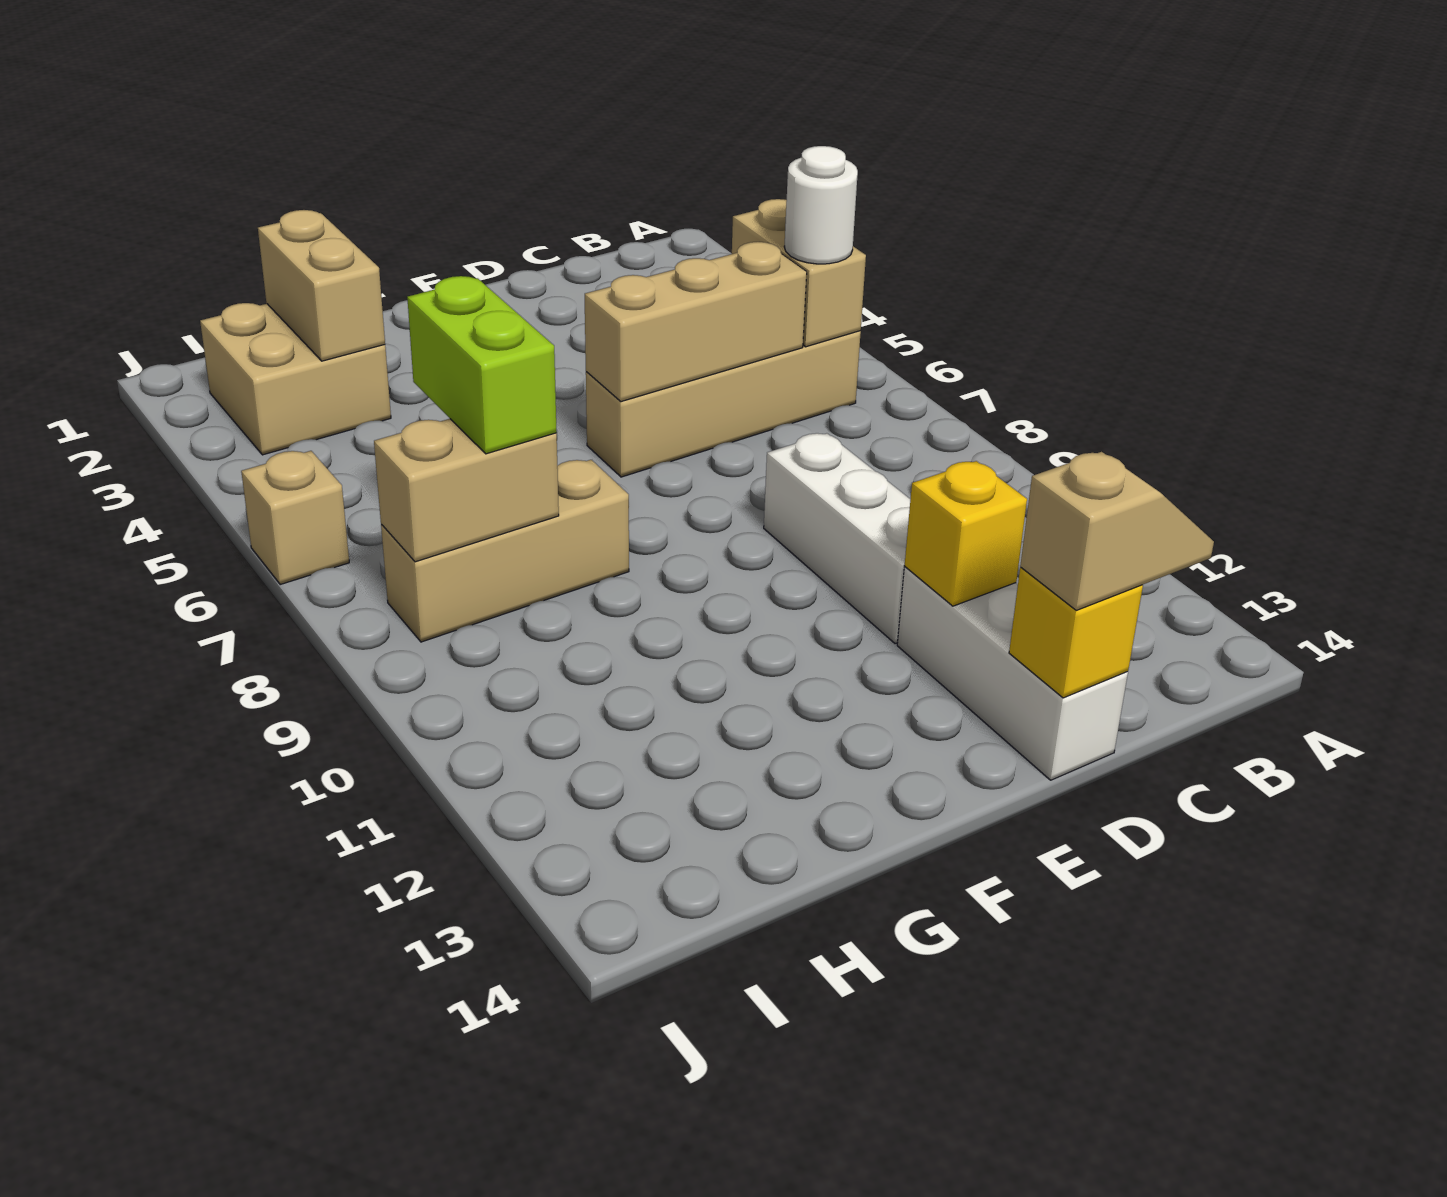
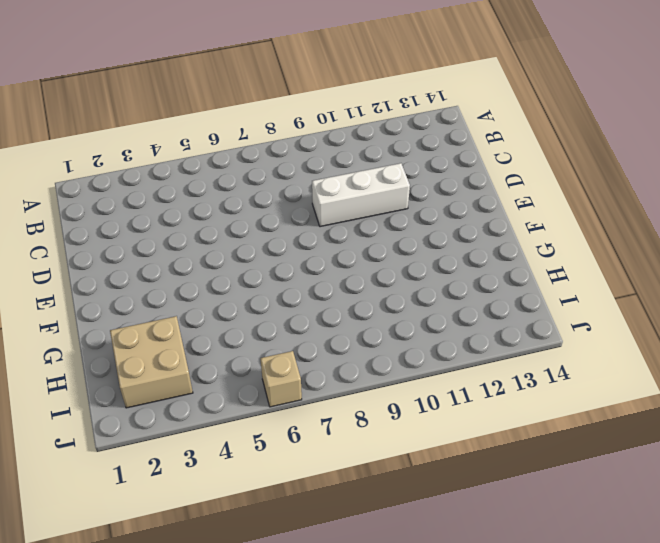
none -> tan brick B6:E6 level 1
none -> white brick D12:D14 level 1
none -> tan brick G8:I8 level 1

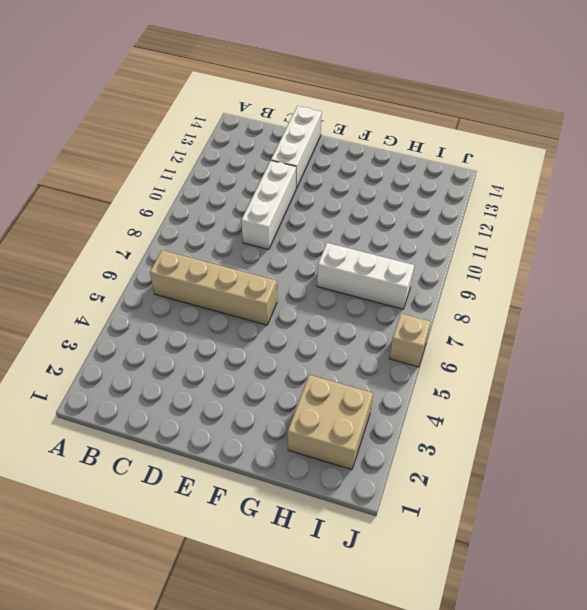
white brick G8:I8 level 1 -> tan brick G8:I8 level 1
none -> tan brick B5:B6 level 2
none -> tan brick C6:E6 level 2
none -> yellow brick D12 level 2

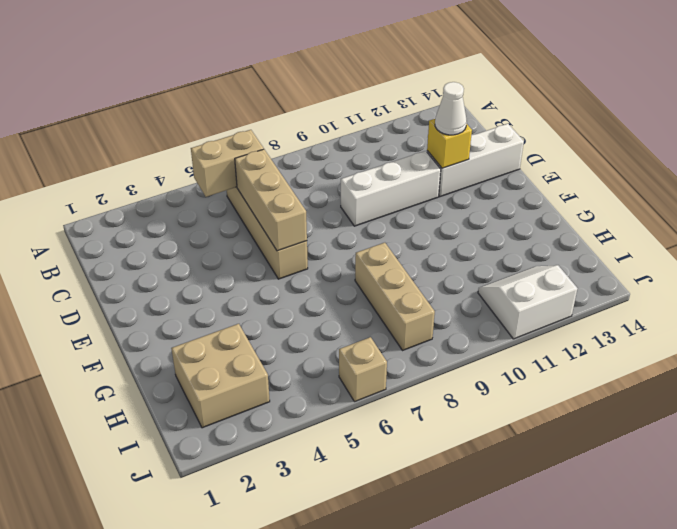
white cone D12 level 3 -> none
white slope I11:J12 level 1 top J -> none
none -> yellow brick D14 level 2
none -> tan brick H2:H3 level 2
none -> tan brick H8:I8 level 2

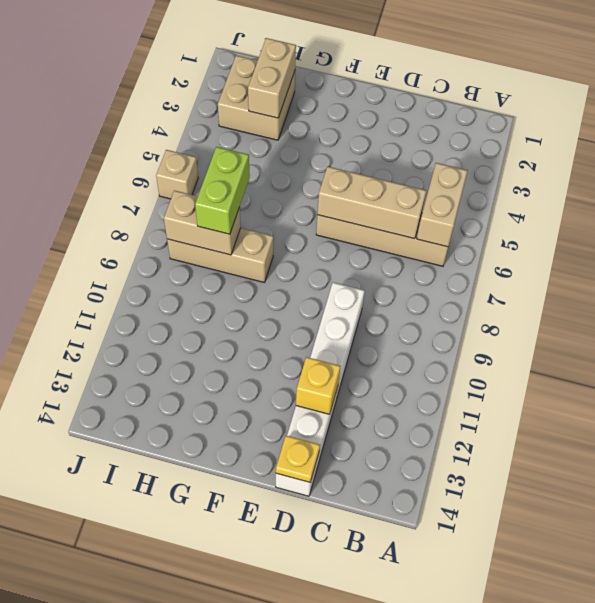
yellow plate D14 level 2 -> yellow brick D14 level 2
none -> white round brick B6 level 3
none -> tan slope C14:D14 level 3 top D

